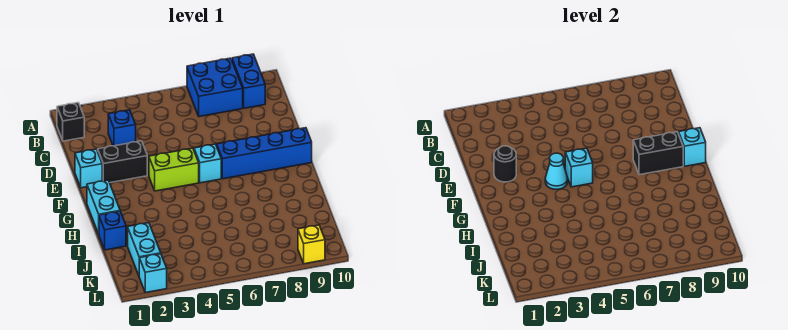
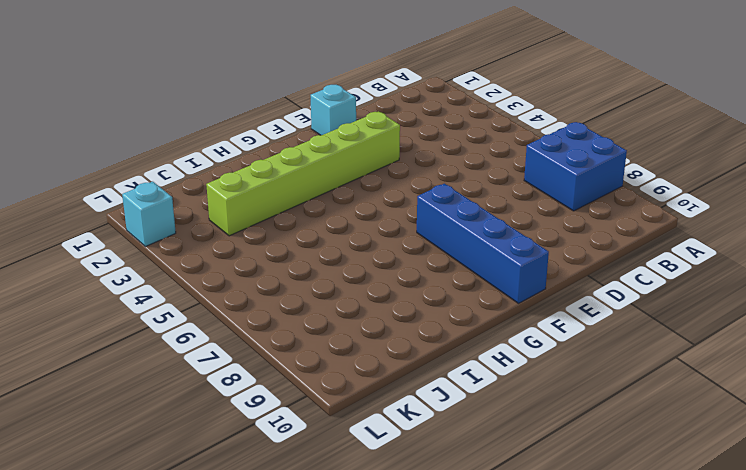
lime brick E3:J3 level 1 -> black brick E2:E3 level 1
none -> blue brick A9:B9 level 1
none -> black brick B1 level 1
none -> blue brick C3 level 1

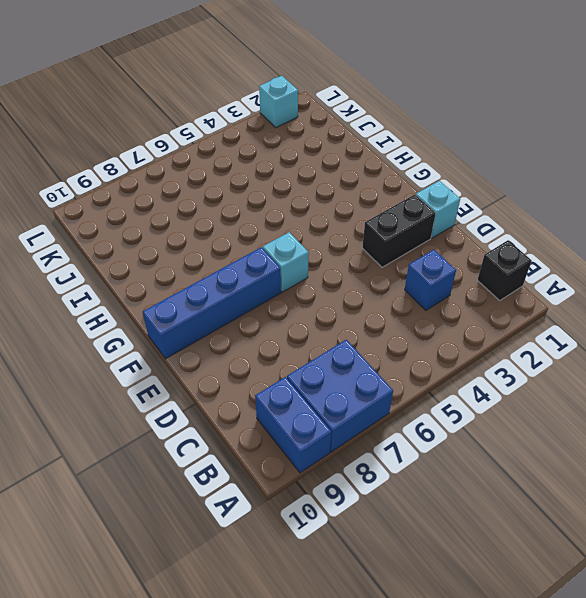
none -> lime brick F4:F5 level 1
none -> cyan brick G1:H1 level 1
none -> blue brick I1 level 1

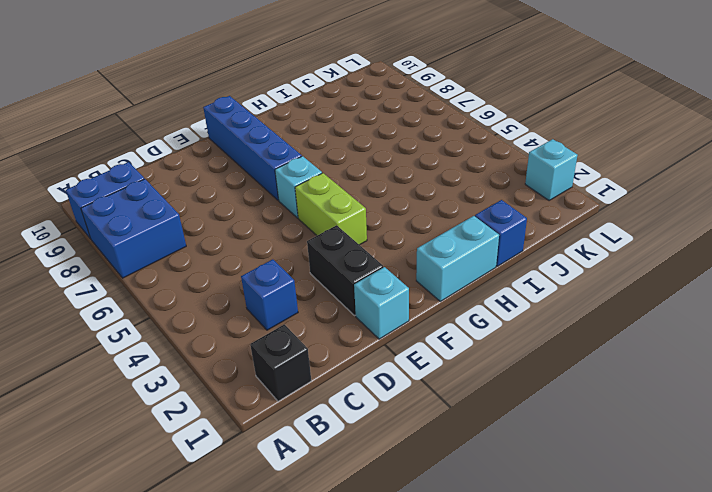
none -> cyan brick J2:K2 level 1
none -> yellow brick L9 level 1
none -> black round brick E2 level 2

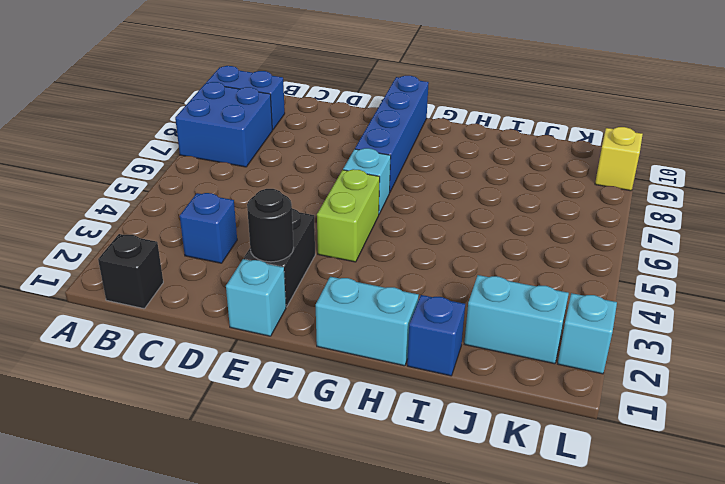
none -> cyan cone F4 level 2
none -> cyan brick F5 level 2
none -> black brick F8:F9 level 2

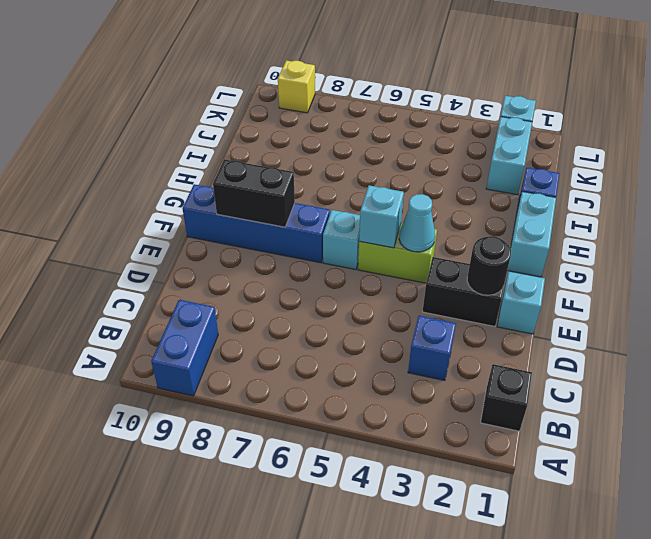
none -> blue brick A7:B8 level 1
none -> cyan brick F10 level 2

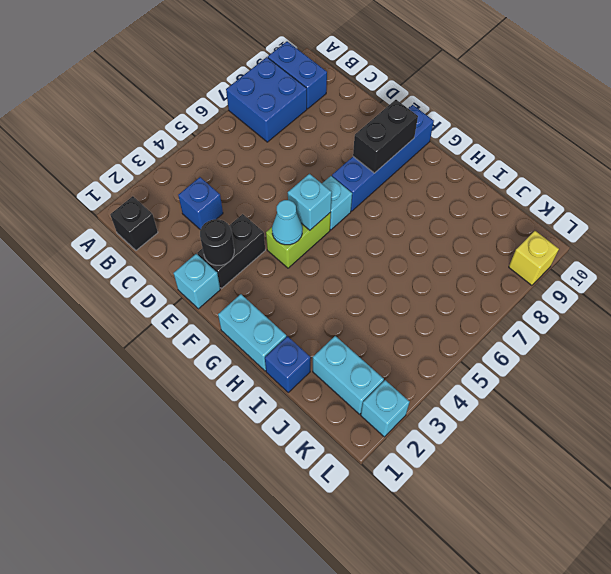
none -> cyan brick F10 level 2

